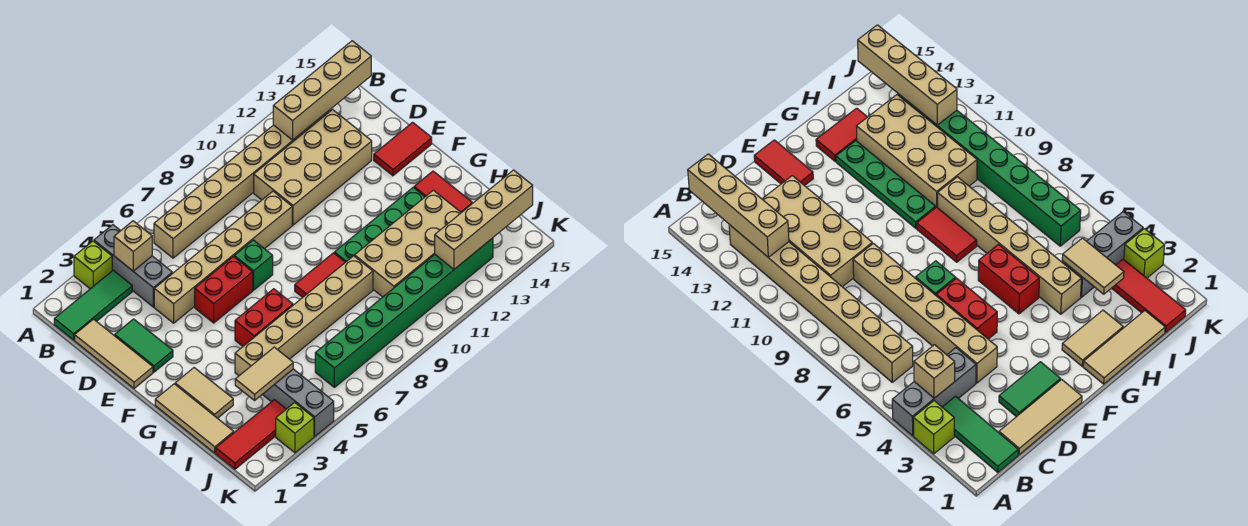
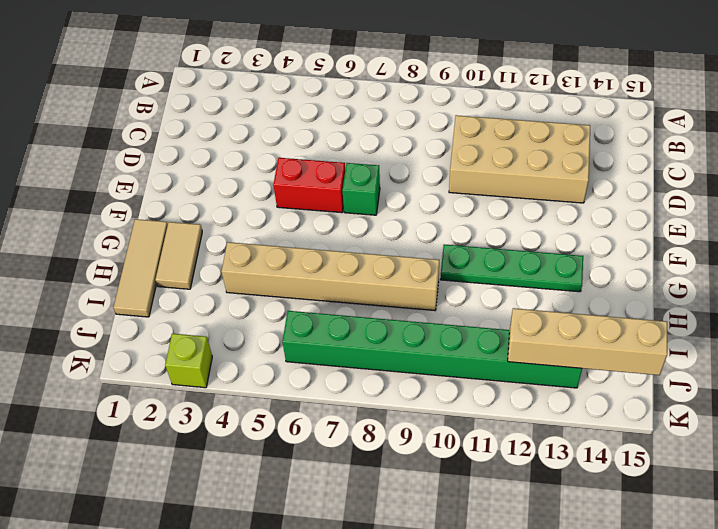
none -> lime brick A3 level 1
none -> grey brick A4:C4 level 1
none -> green tile B1:B3 level 1

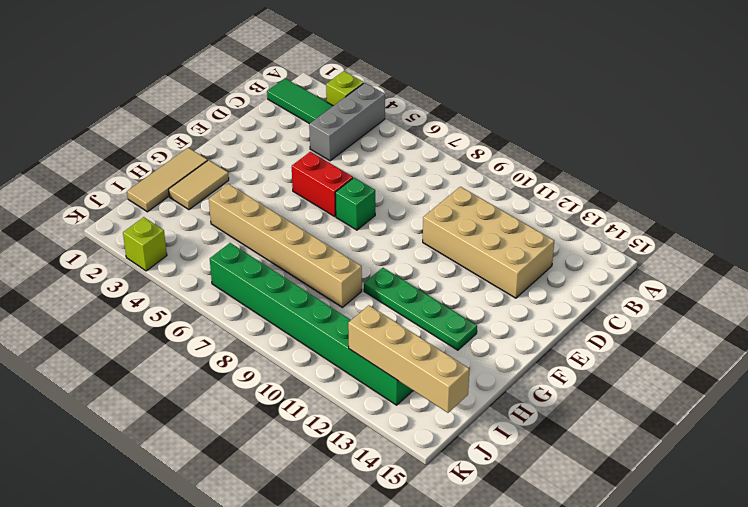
none -> tan brick B6:B13 level 1
none -> tan tile C1:E1 level 1
none -> green tile D2:E2 level 1

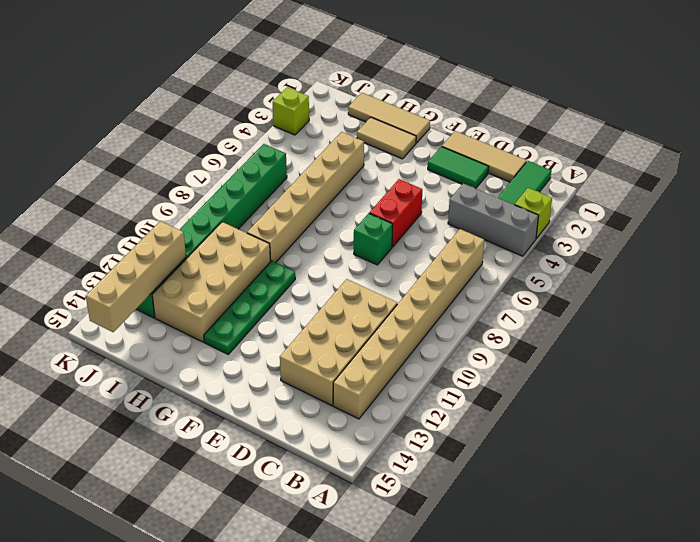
none -> tan brick D4:D9 level 1
none -> red tile E14:E15 level 1
none -> red brick G5:G6 level 1

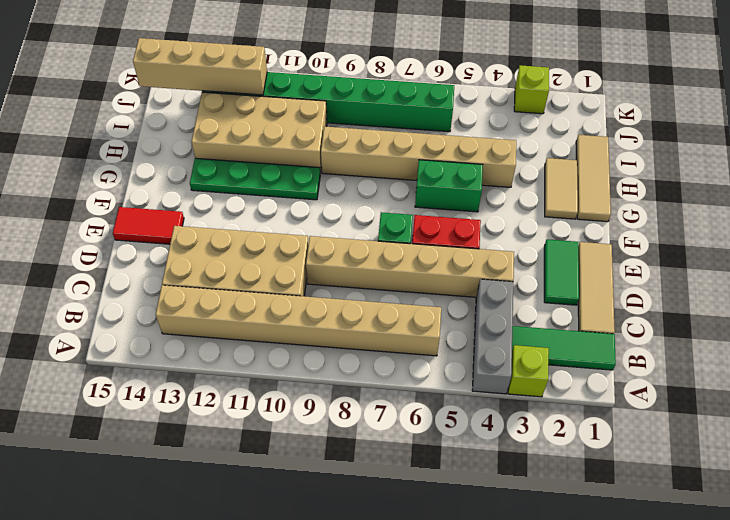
green brick G5:G6 level 1 -> red brick G5:G6 level 1
none -> red tile G8:G9 level 1
none -> red tile G14:H14 level 1
none -> grey brick I4:K4 level 1

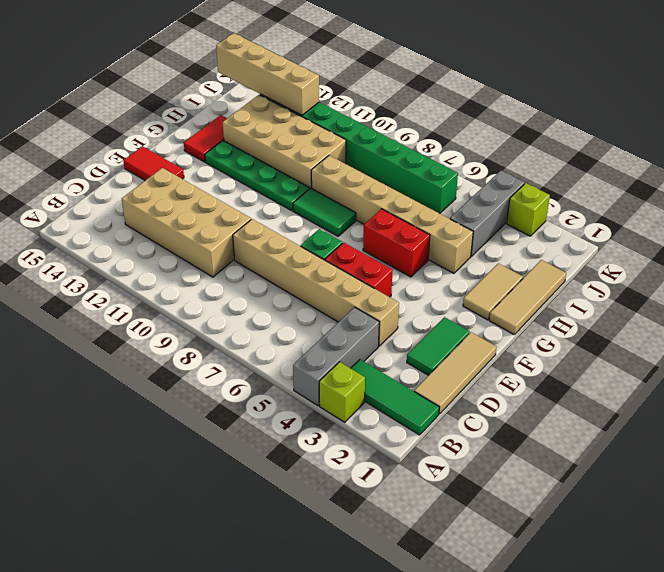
green tile G8:G9 level 1 -> red tile G8:G9 level 1
none -> tan brick B6:B13 level 1
none -> red tile J1:J3 level 1
none -> tan brick B4 level 2

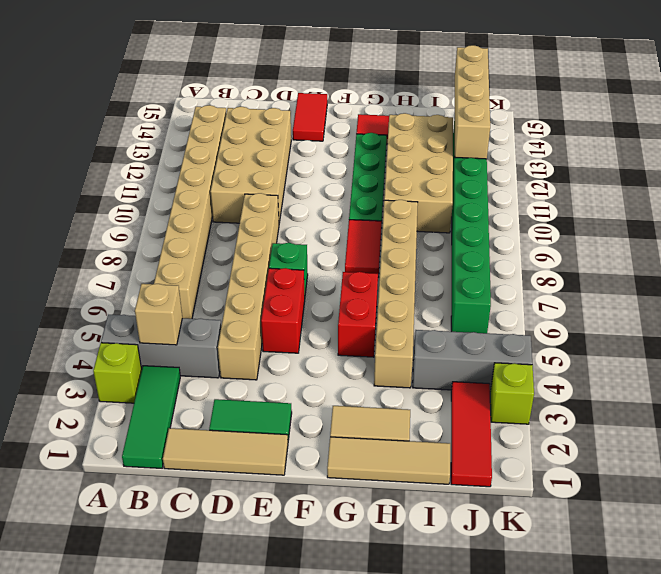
none -> tan brick B12:B15 level 2
none -> tan tile I3:I4 level 2

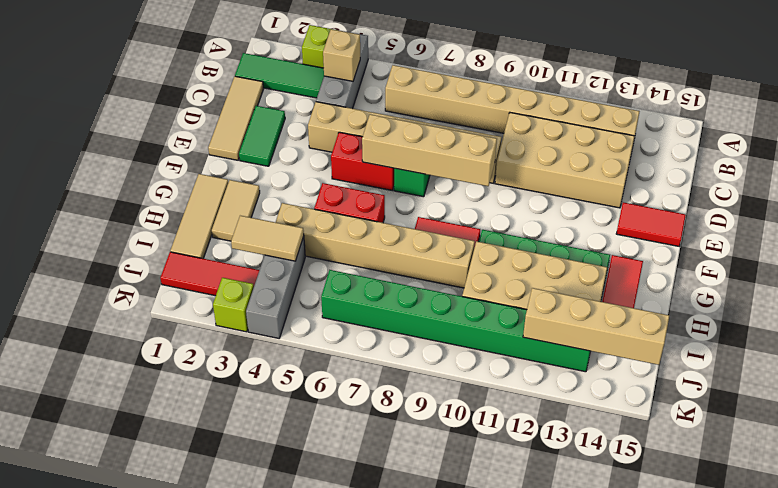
tan brick E6:E9 level 2 -> tan brick B12:B15 level 2

